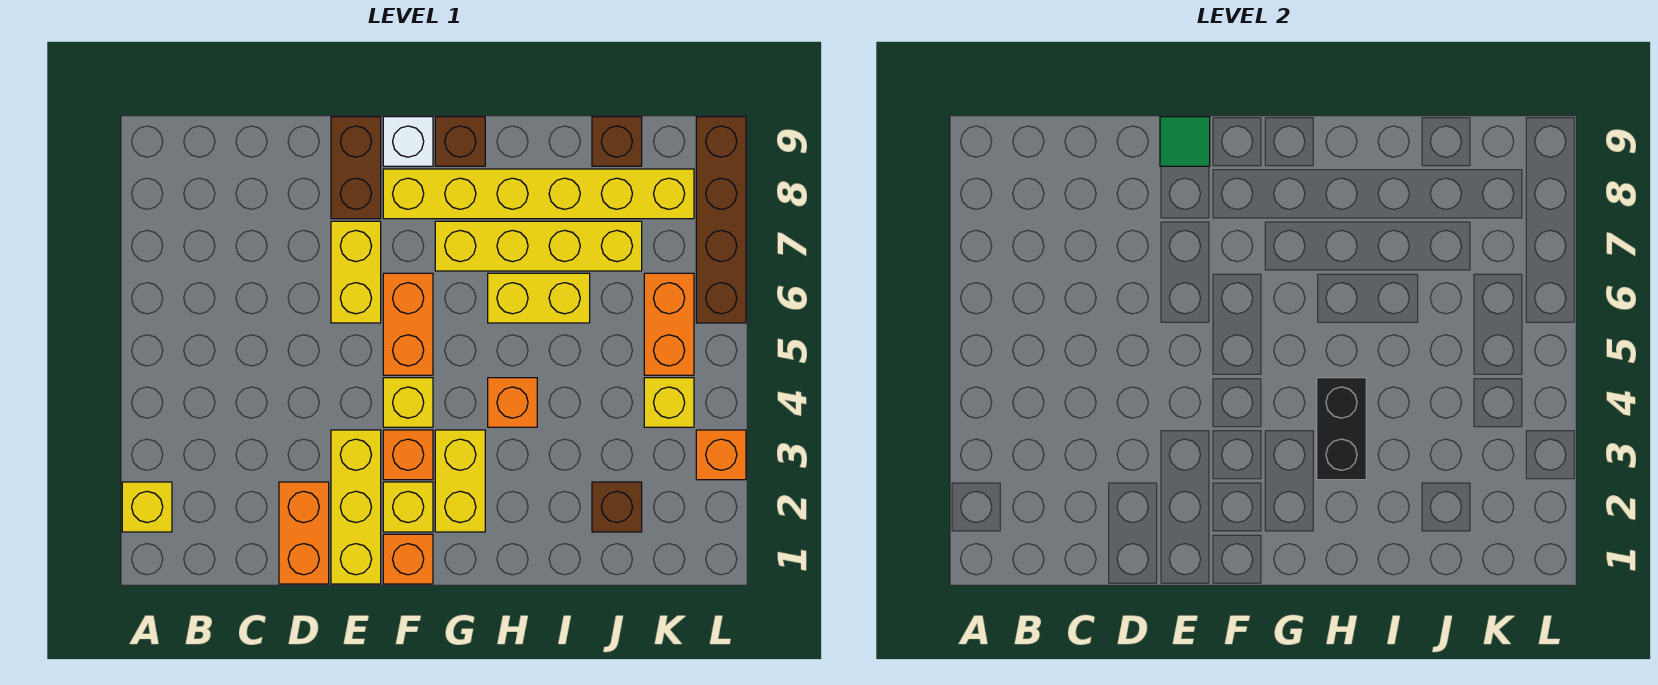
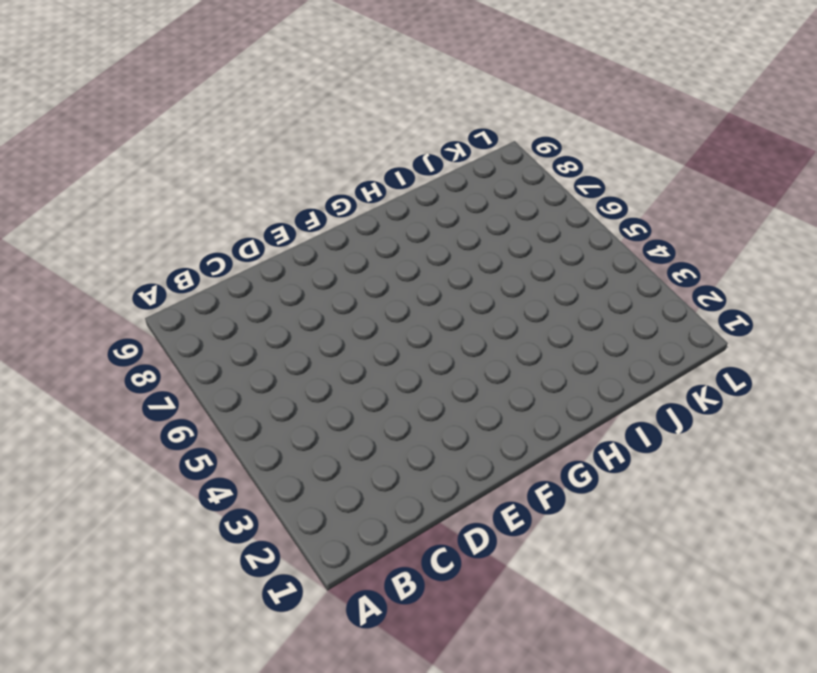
none -> yellow brick A2 level 1
none -> orange brick D1:D2 level 1
none -> yellow brick E1:E3 level 1

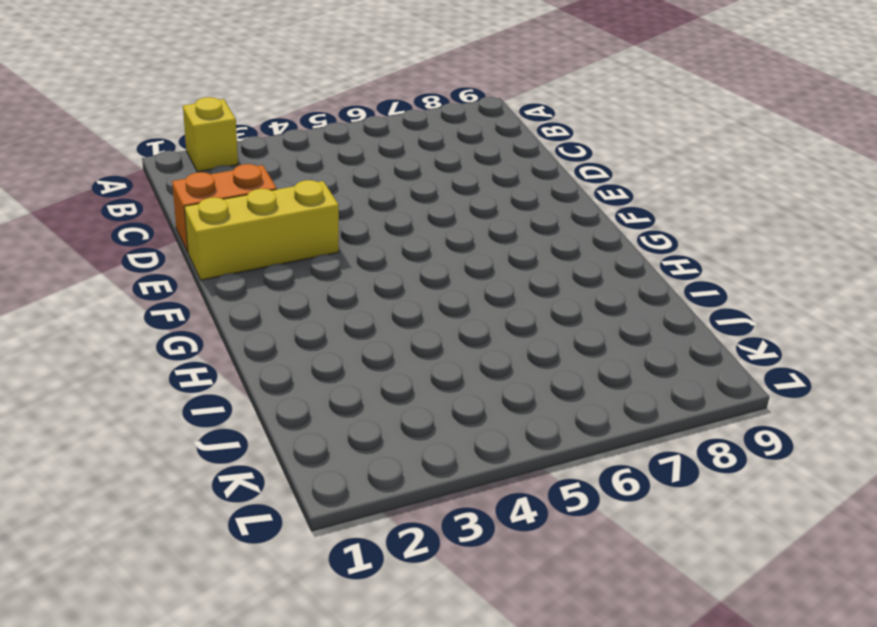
none -> yellow brick E6:E7 level 1
none -> brown brick E8:E9 level 1
none -> orange brick F1 level 1

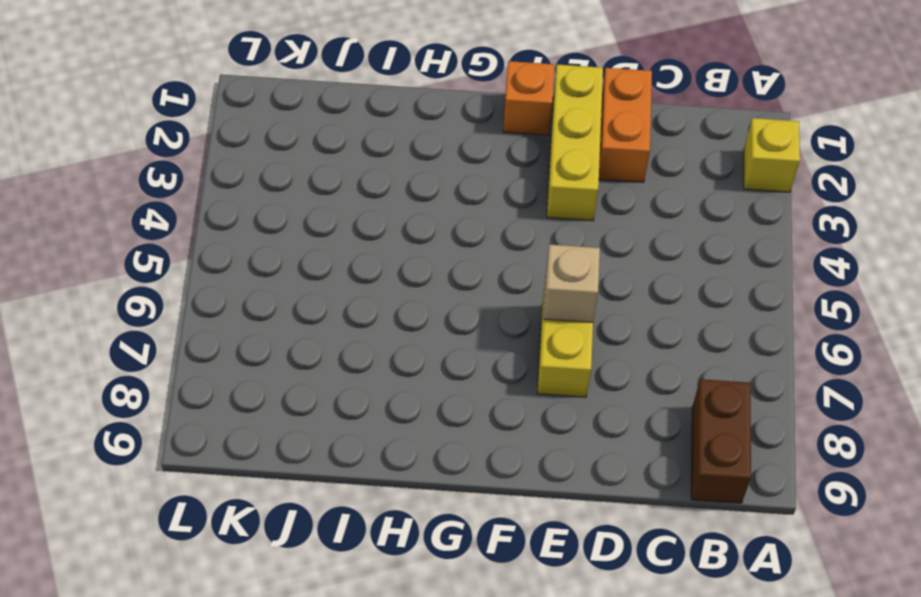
brown brick B8:B9 level 1 -> brown brick E8:E9 level 1
tan brick E6 level 2 -> none
none -> yellow brick F2 level 1
none -> orange brick F3 level 1
none -> yellow brick F4 level 1

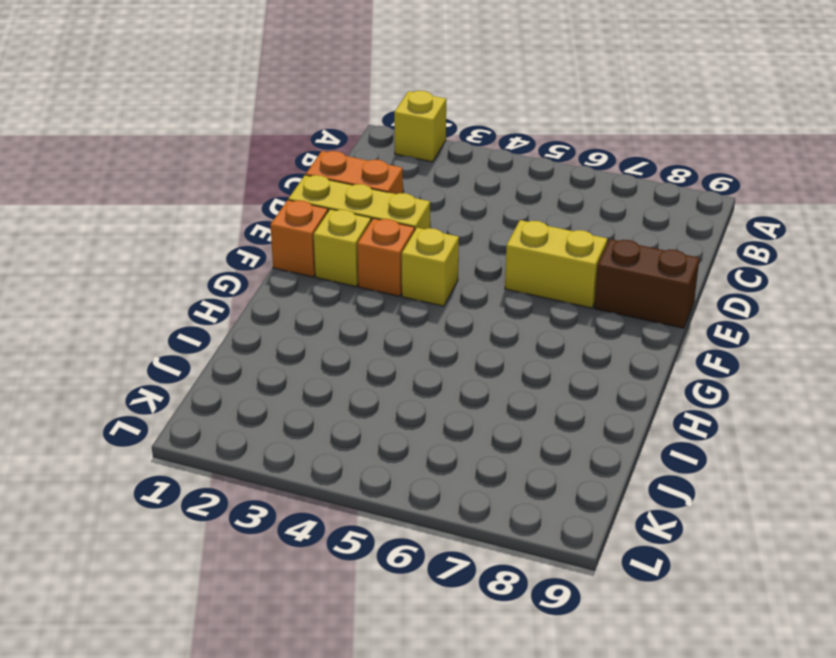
none -> orange brick F5:F6 level 1
none -> yellow brick F8:K8 level 1
none -> white brick F9 level 1

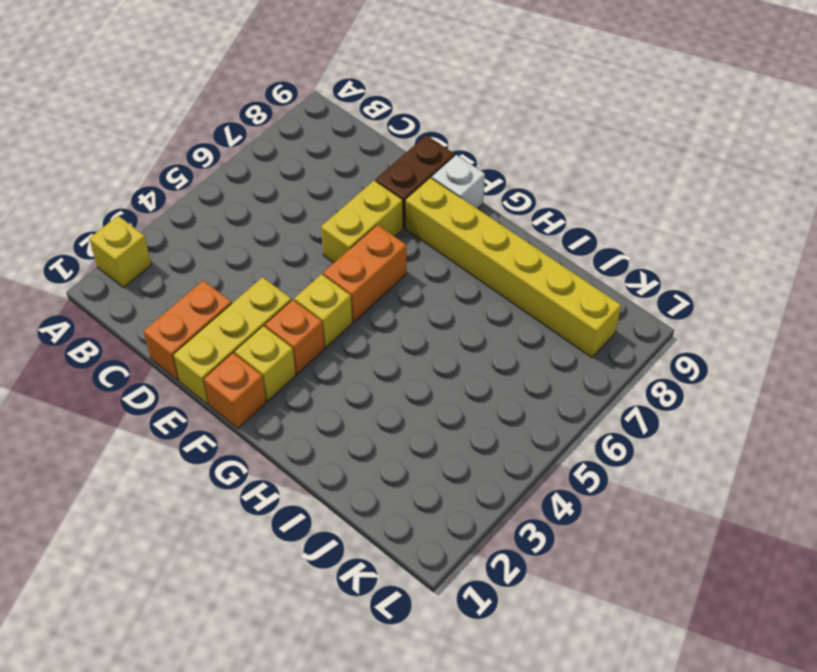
none -> yellow brick G2:G3 level 1
none -> yellow brick G7:J7 level 1
none -> brown brick G9 level 1

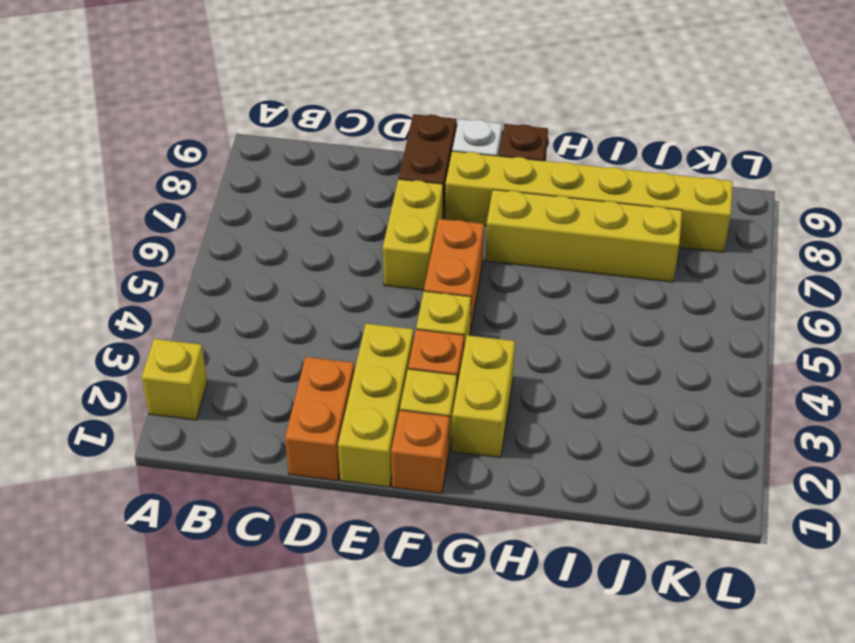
none -> orange brick H4 level 1
none -> yellow brick H6:I6 level 1
none -> brown brick J2 level 1

